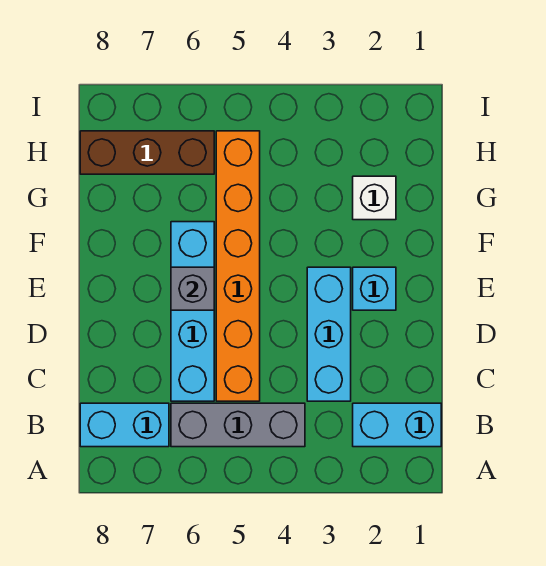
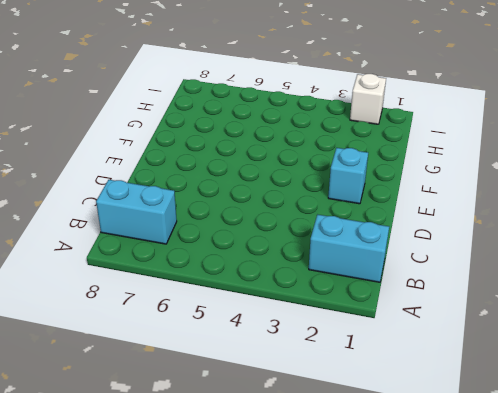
white brick I2 level 1 -> white brick G2 level 1
none -> grey brick B4:B6 level 1
none -> cyan brick C3:E3 level 1

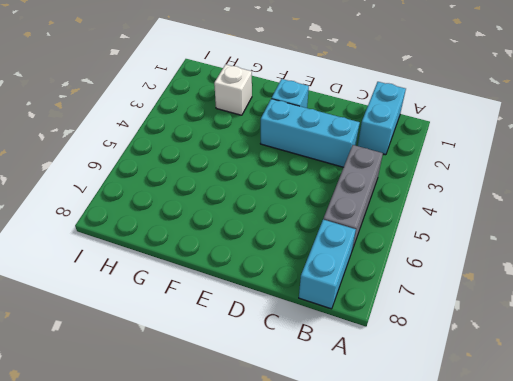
none -> orange brick C5:H5 level 1
none -> cyan brick C6:F6 level 1

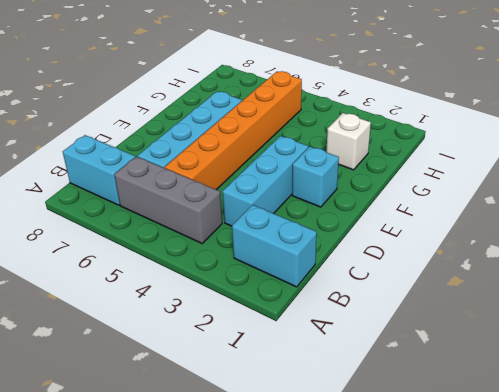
none -> brown brick H6:H8 level 1
none -> grey brick E6 level 2

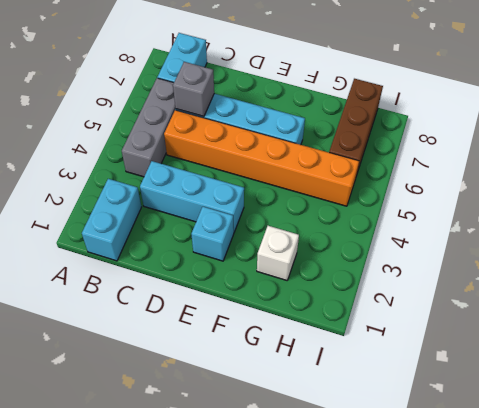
grey brick C6 level 2 -> grey brick E6 level 2

